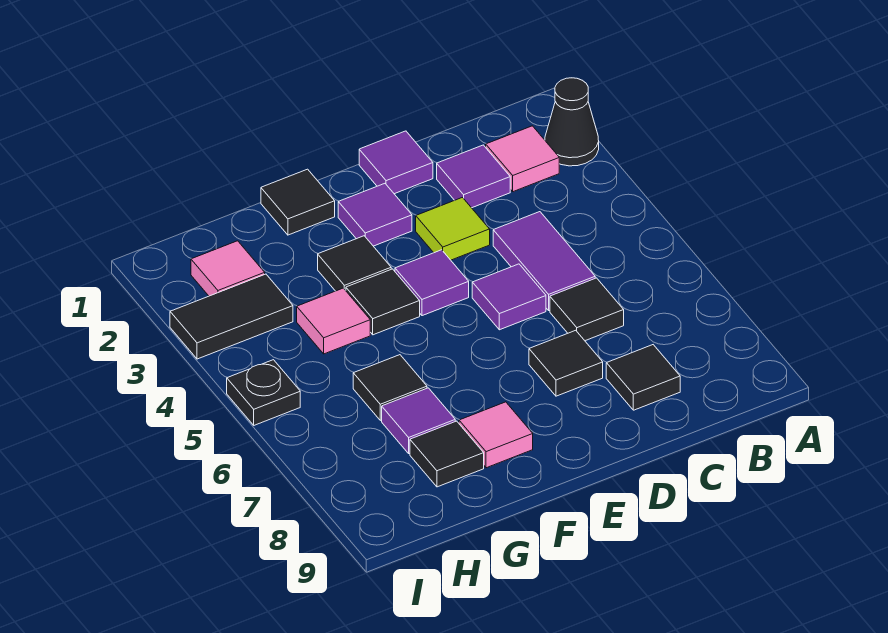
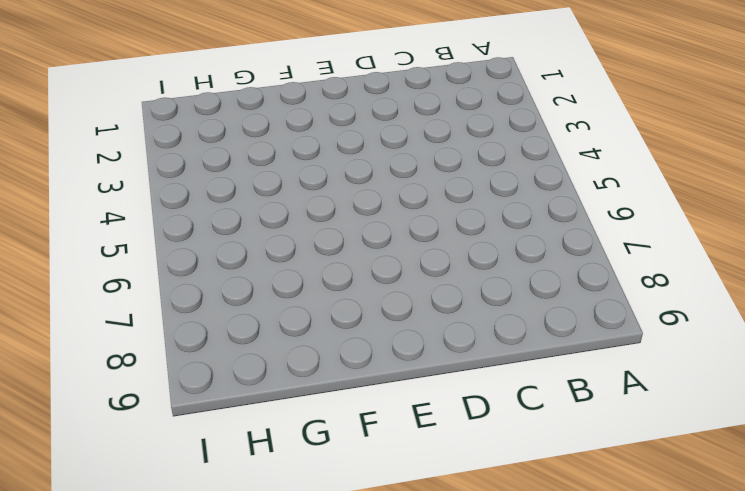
none -> black cone A2 level 1
none -> pink tile B2 level 1
none -> purple tile C2 level 1

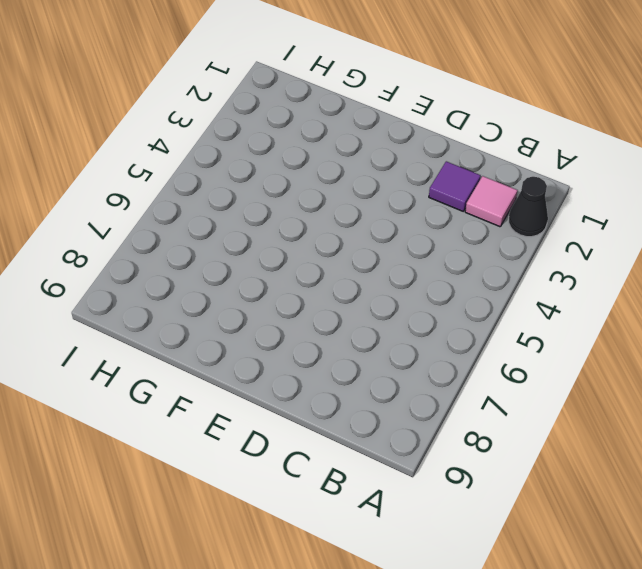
none -> purple tile C4:C5 level 1
none -> black tile C6 level 1
none -> black tile C8 level 1

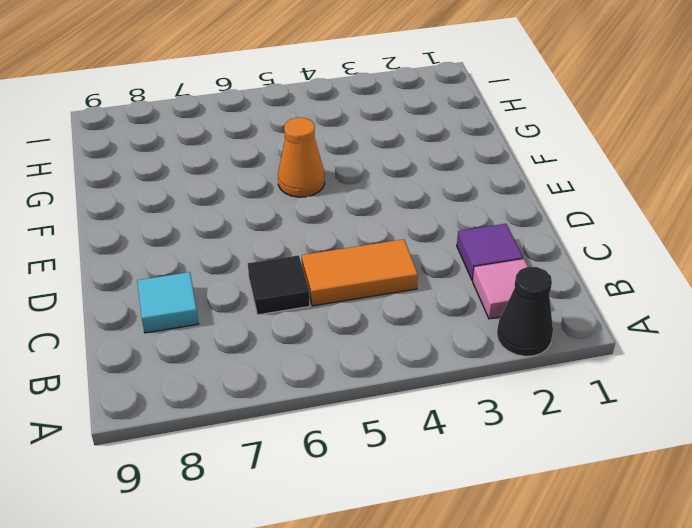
orange tile C4:C5 level 1 -> purple tile C4:C5 level 1
cyan tile C8 level 1 -> black tile C8 level 1
orange cone F5 level 1 -> none
none -> purple tile D1 level 1
none -> lime tile D3 level 1
none -> purple tile D5 level 1

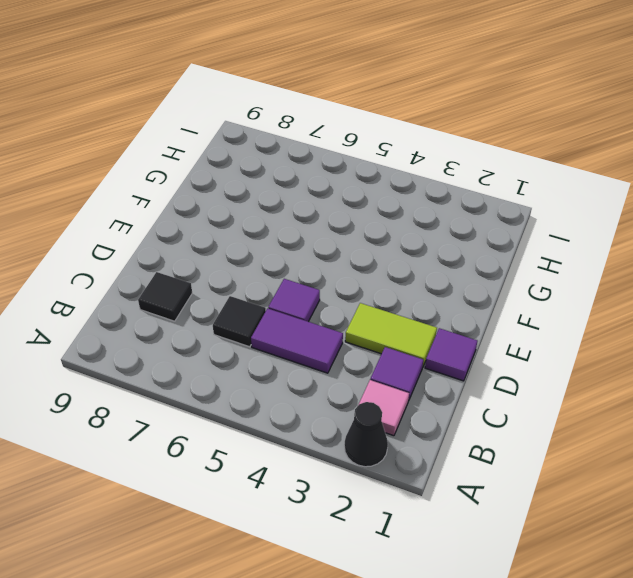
lime tile D2:D3 level 1 -> lime tile D3 level 1
none -> black tile D7 level 1
none -> purple tile E2 level 1
none -> purple tile E4 level 1

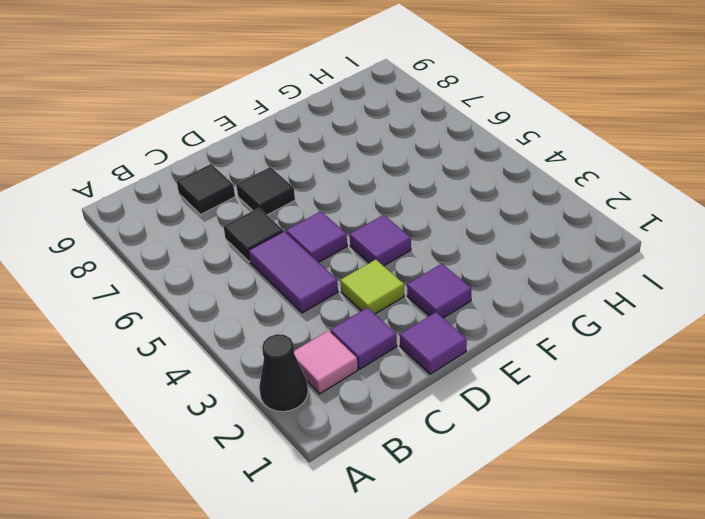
none -> black tile F1 level 1
none -> black tile F3 level 1
none -> black tile F4 level 1

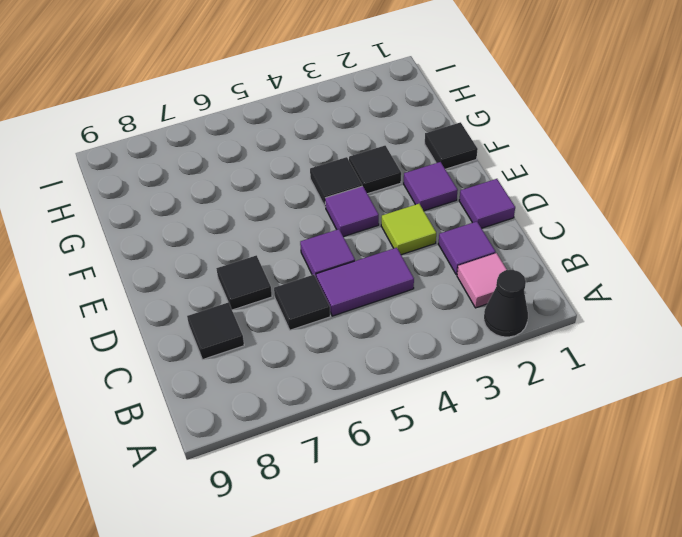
none -> pink tile F8 level 1
none -> pink tile G4 level 1
none -> black tile G6 level 1

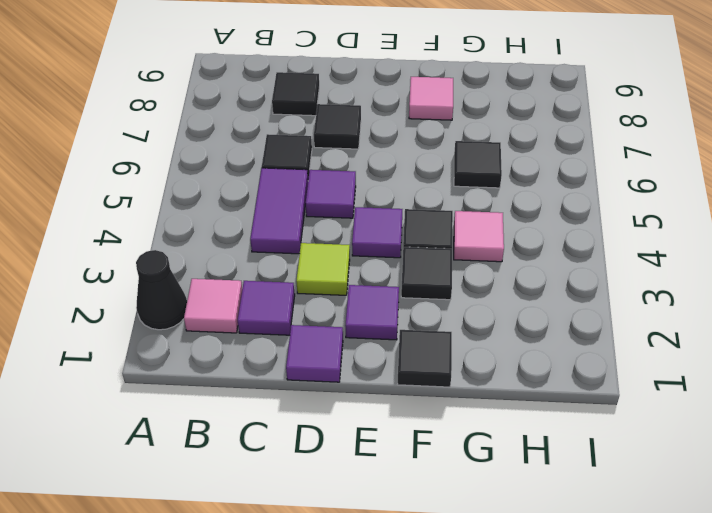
none -> purple tile G7 level 1
none -> black tile G8 level 1
none -> pink tile H2 level 1

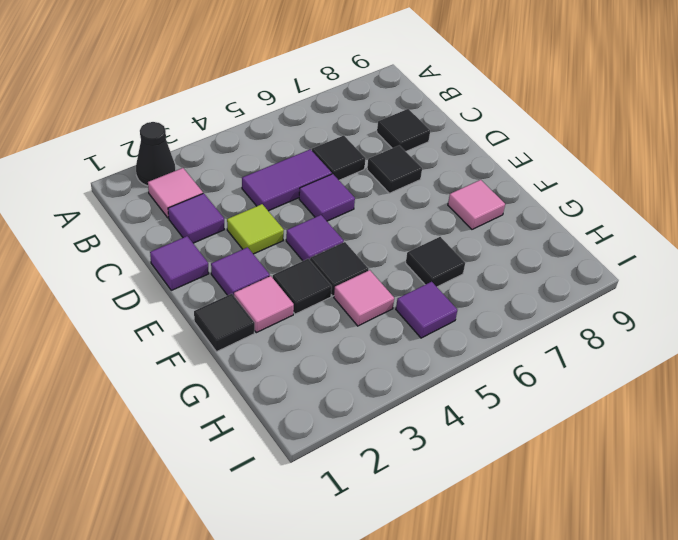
pink tile F2 level 1 -> pink tile H2 level 1
purple tile H5 level 1 -> purple tile G7 level 1
none -> black tile G8 level 1
none -> black tile H3:I3 level 1
none -> black plate I5 level 1

